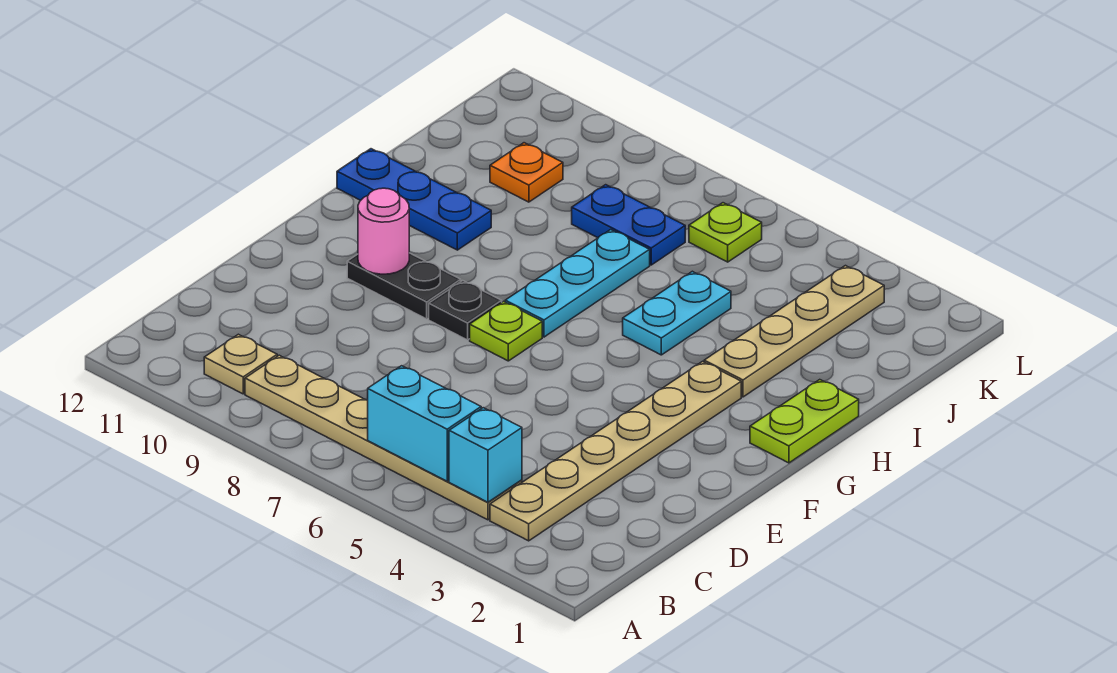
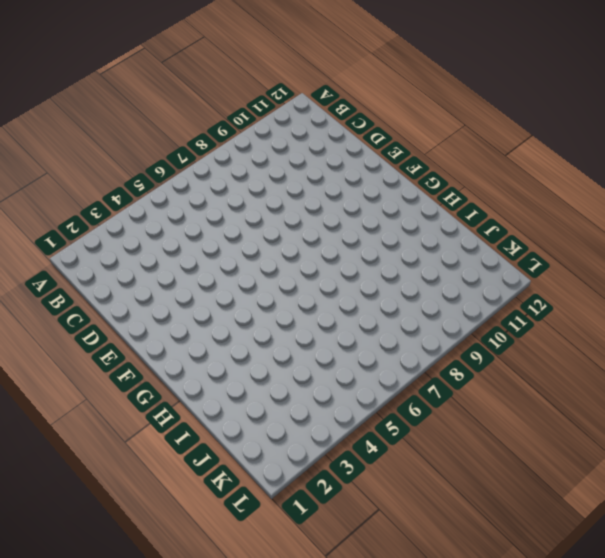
none -> tan plate B3:G3 level 1
none -> tan plate B4:B9 level 1
none -> tan plate B10 level 1

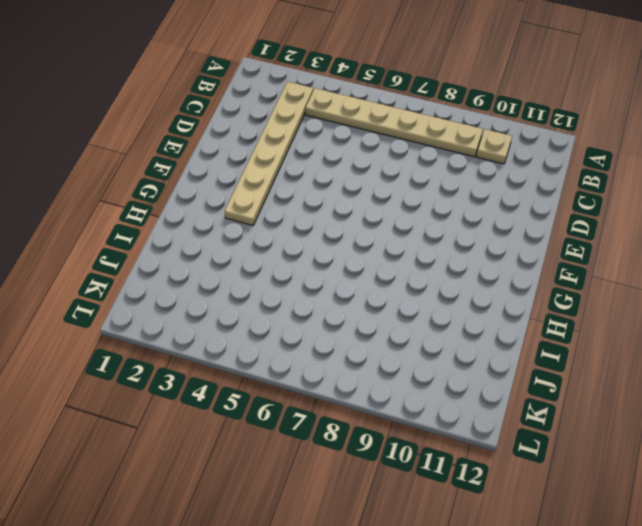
none -> lime plate F7 level 1
none -> black plate F8 level 1
none -> black plate F9:F10 level 1

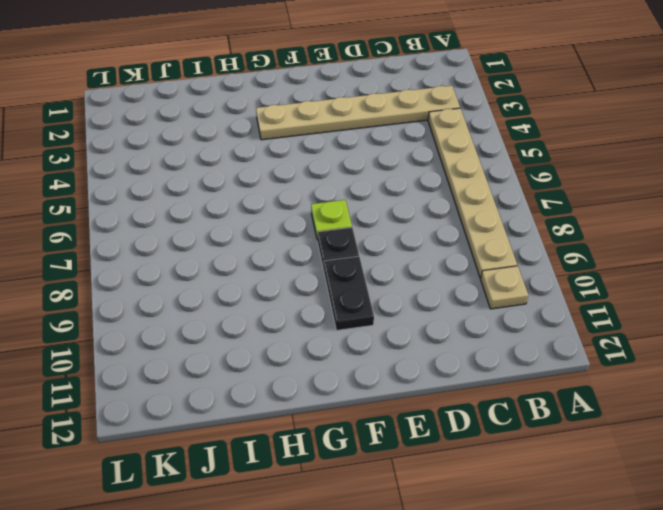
none -> lime plate G1:H1 level 1
none -> cyan plate G7:I7 level 1
none -> tan plate H3:K3 level 1

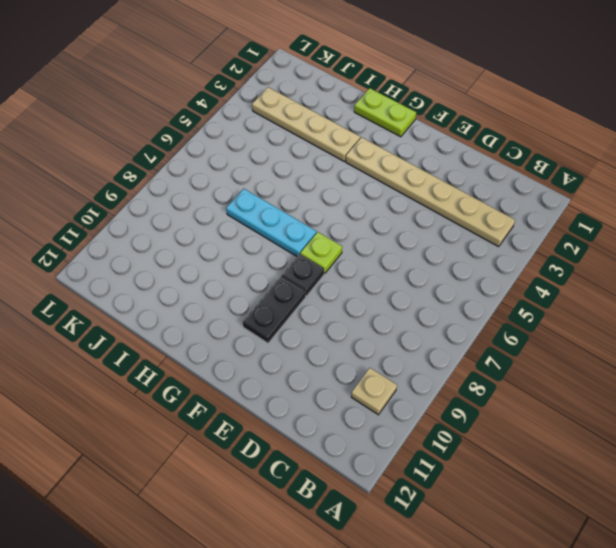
none -> tan plate B4:B9 level 1
none -> cyan plate H5:I5 level 1
none -> blue plate H10:H12 level 1

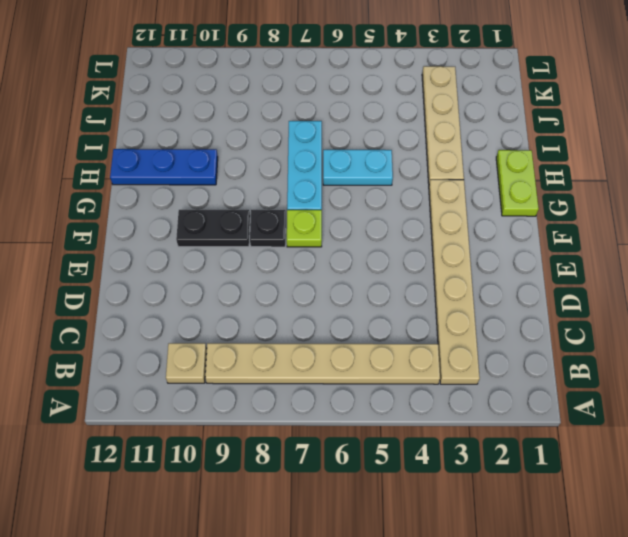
cyan plate H5:H6 level 1 -> cyan plate H5:I5 level 1
none -> blue plate J7:J8 level 1
none -> orange plate J10 level 1
none -> lime plate K6 level 1

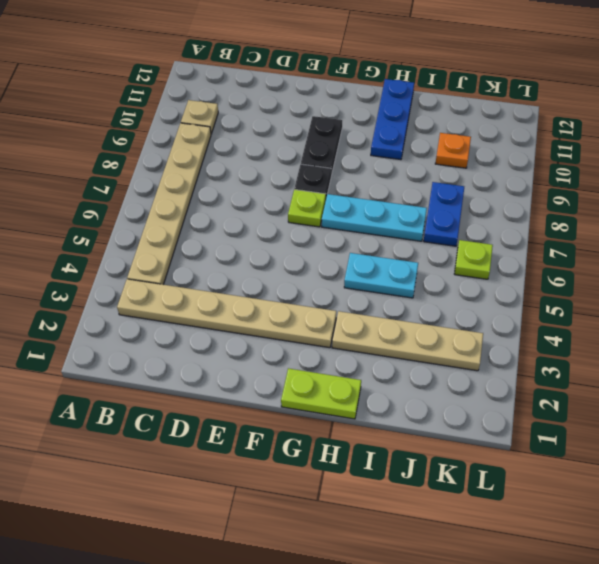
none -> cyan brick B4 level 2
none -> cyan brick B5:B6 level 2
none -> pink round brick F10 level 2

